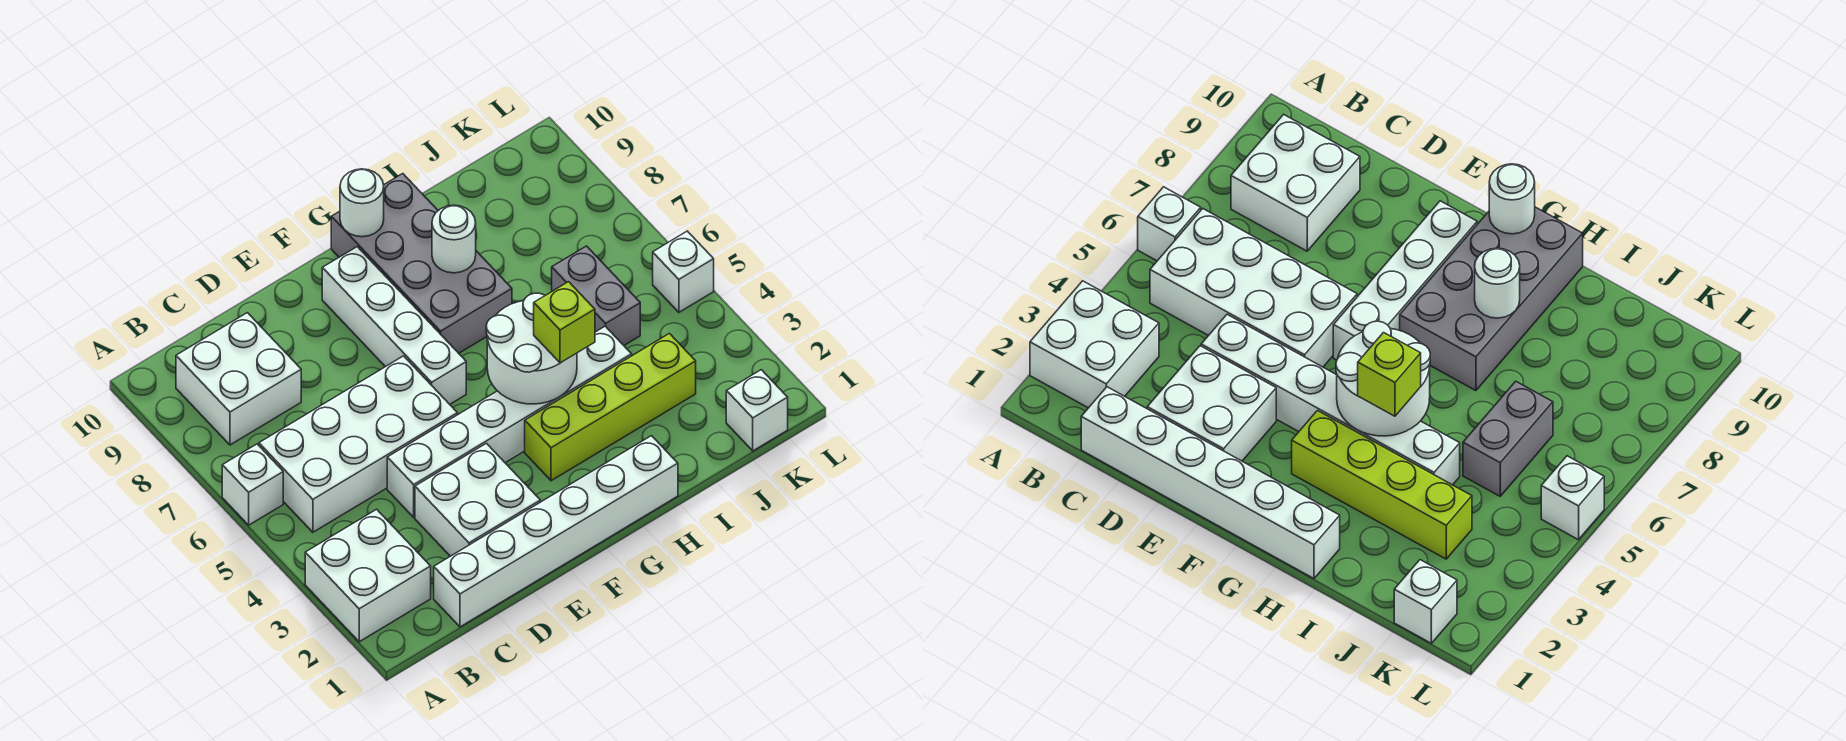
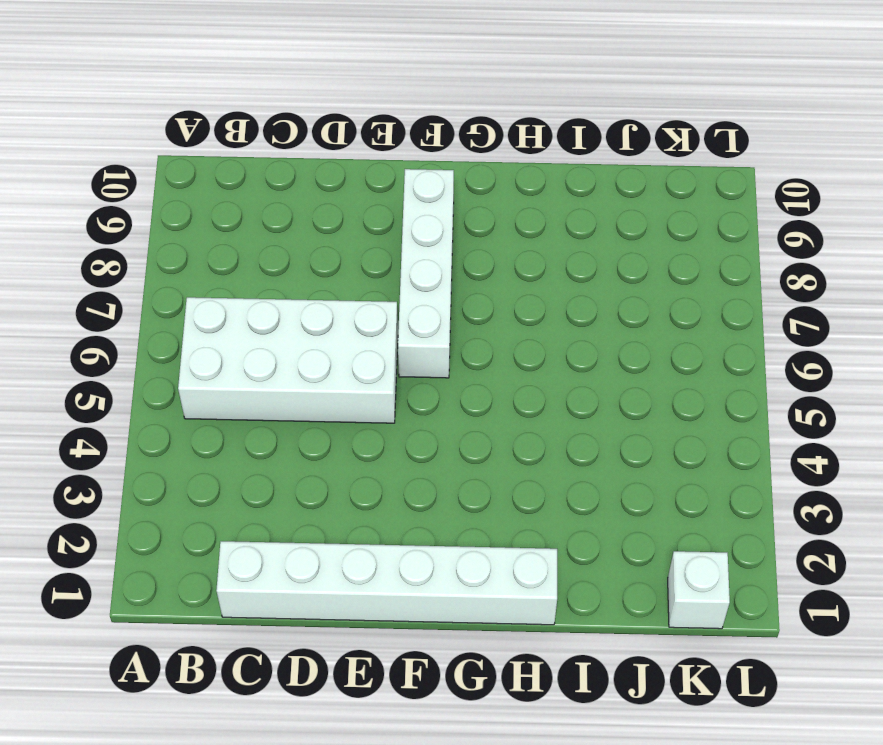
none -> white brick A2:B3 level 1
none -> white brick A6 level 1
none -> white brick B8:C9 level 1

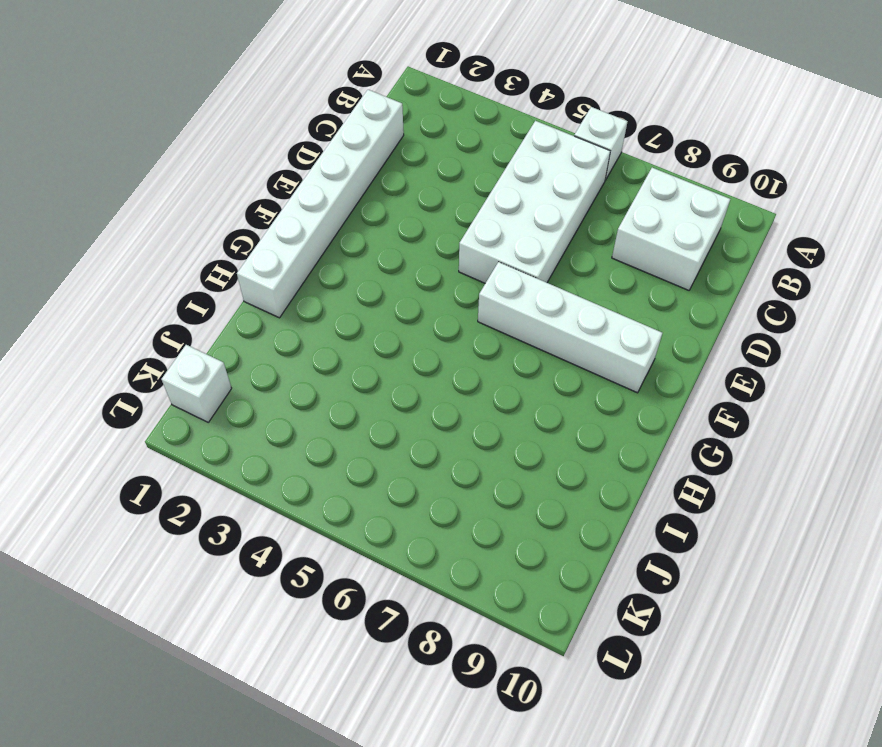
none -> white brick A2:B3 level 1
none -> white brick D2:E3 level 1
none -> white brick D4:I4 level 1

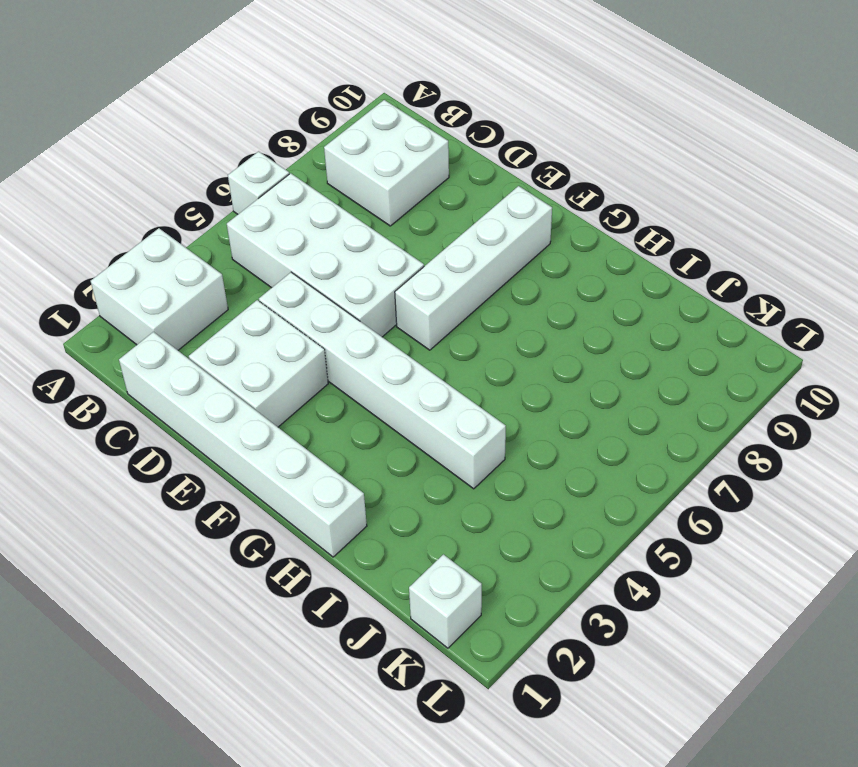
none -> lime brick G3:J3 level 1
none -> grey brick G7:H10 level 1
none -> grey brick J5:J6 level 1

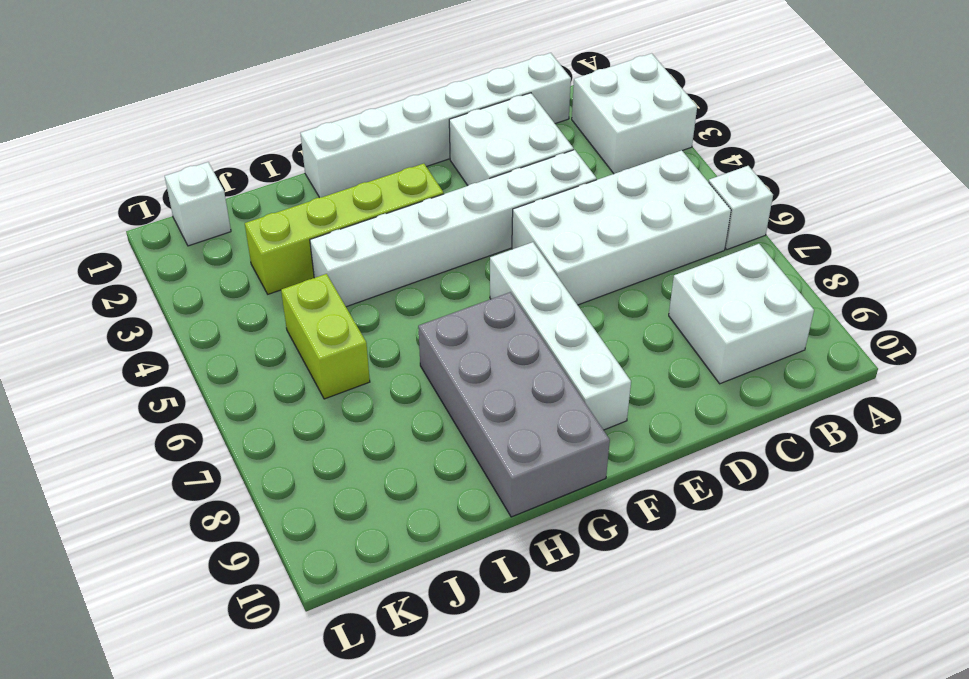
lime brick J5:J6 level 1 -> grey brick J5:J6 level 1
none -> white brick L5 level 1
none -> white round brick G4:H5 level 2
none -> white round brick G10 level 2

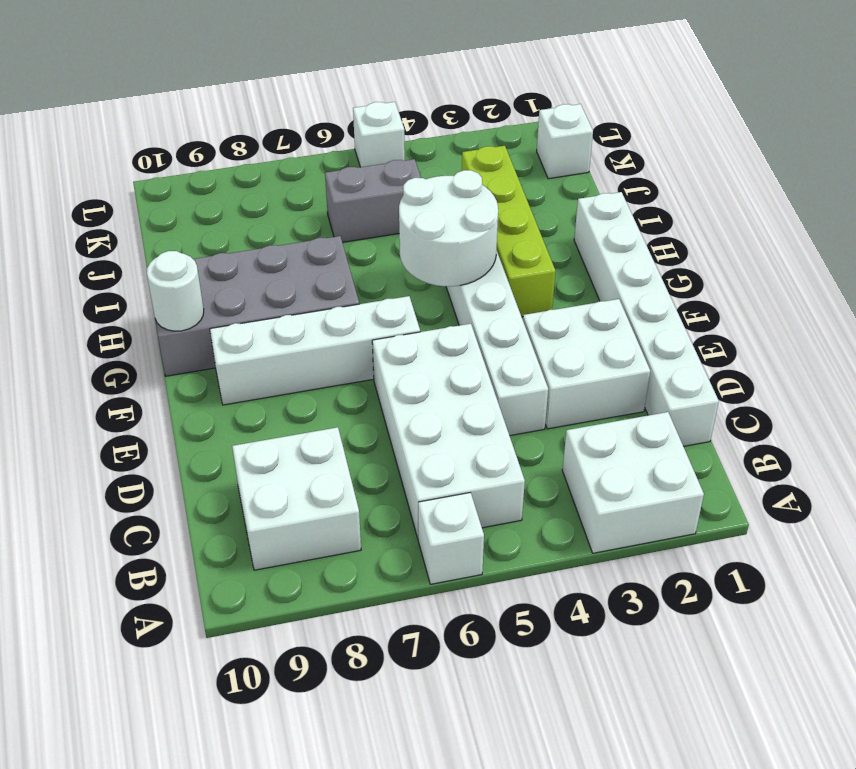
none -> white round brick H8 level 2
none -> lime brick H4 level 3

